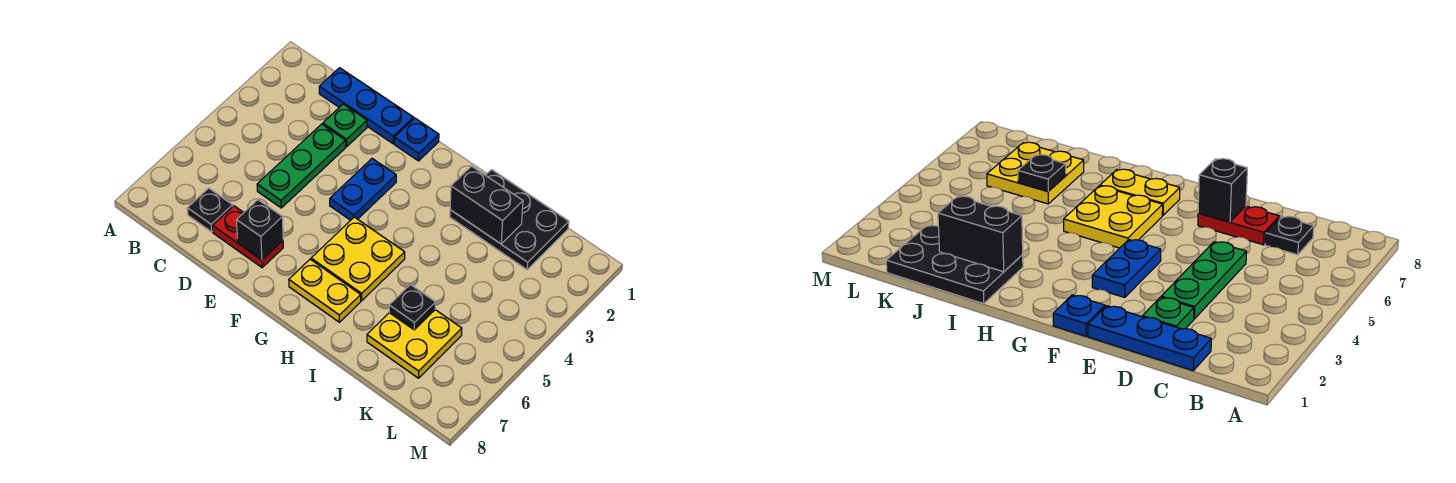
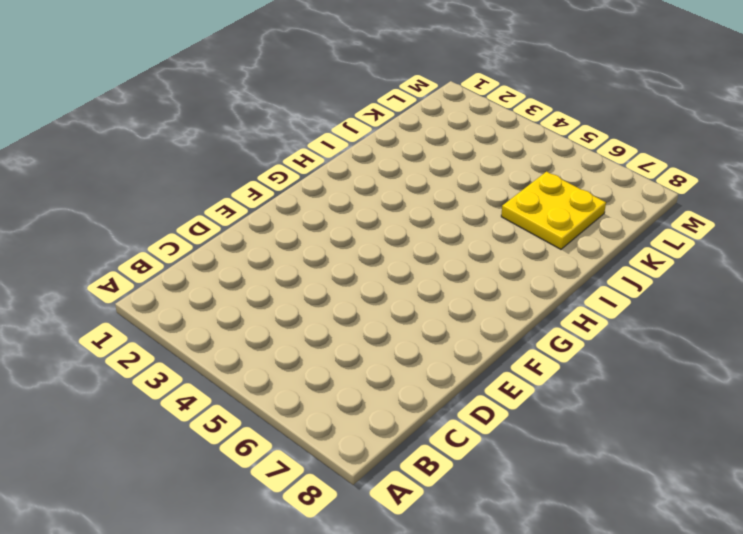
none -> blue plate C1:E1 level 1
none -> black plate C7 level 1
none -> green plate D2 level 1

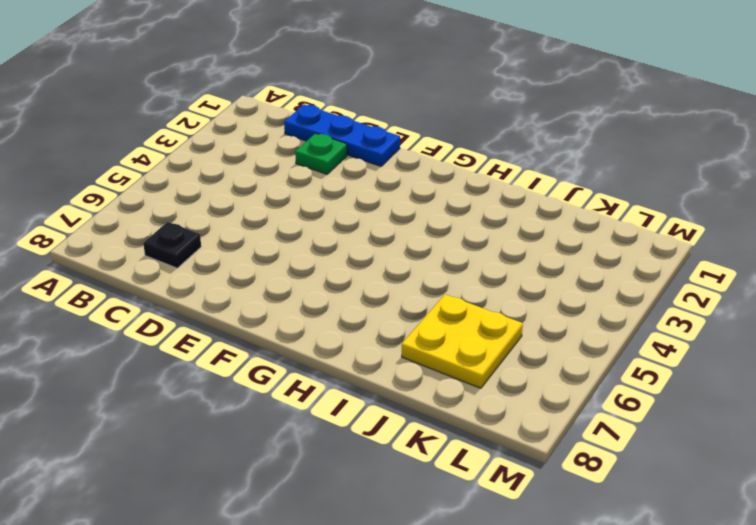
none -> green plate D3:D5 level 1
none -> red plate D7:E7 level 1
none -> blue plate F1 level 1

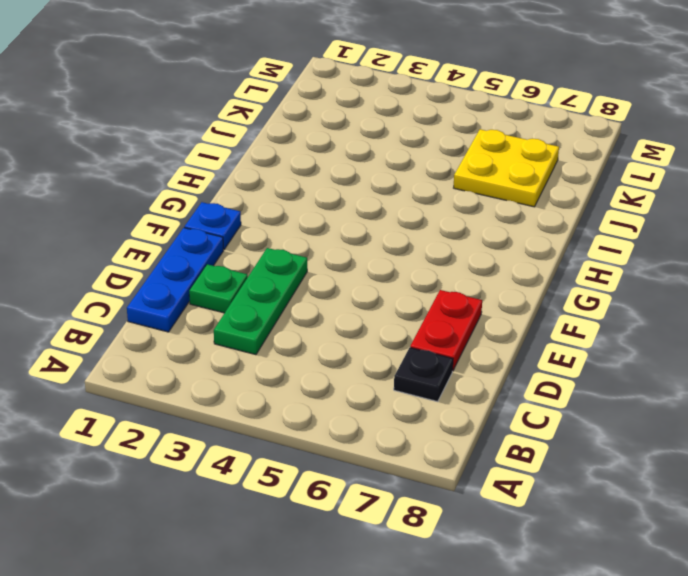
green plate C3:E3 level 1 -> green plate D3:D5 level 1
none -> blue plate F3:F4 level 1
none -> yellow plate G5:H6 level 1
none -> yellow plate G7:H7 level 1

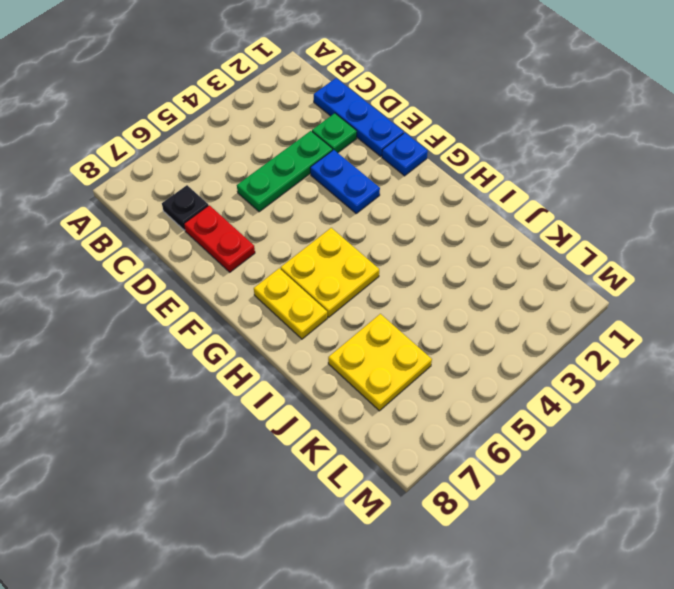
blue plate E3:F3 level 1 -> blue plate F3:F4 level 1
none -> black plate I1:K2 level 1
none -> black brick E7 level 2
none -> black brick I2:J2 level 2

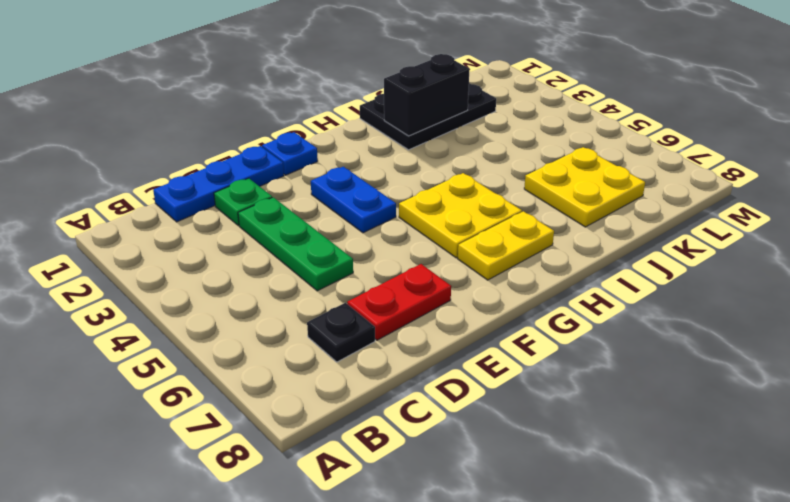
none -> black brick E7 level 2
none -> black plate J6 level 2

